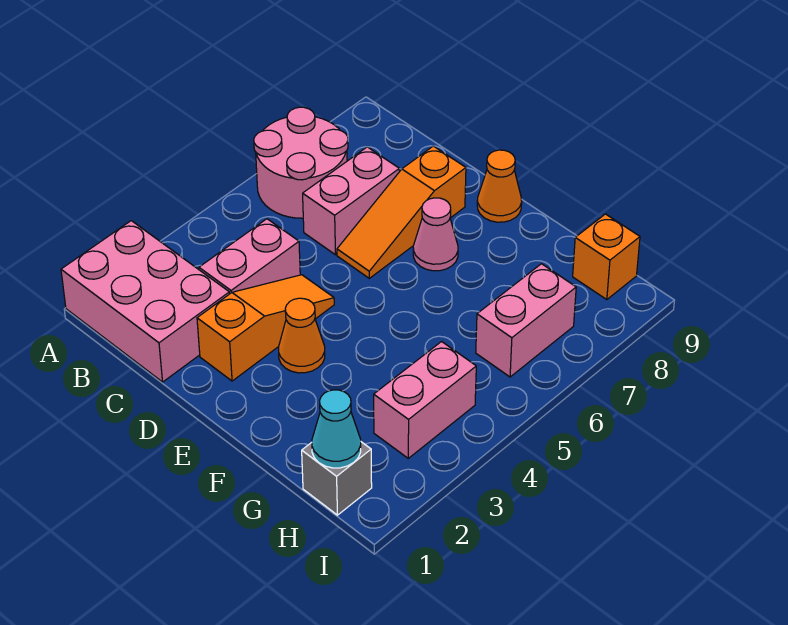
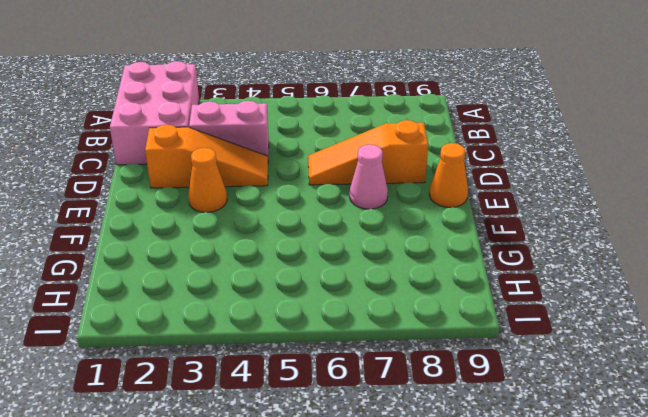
none -> pink round brick A6:B7 level 1
none -> pink brick C6:C7 level 1
none -> grey brick H1 level 1

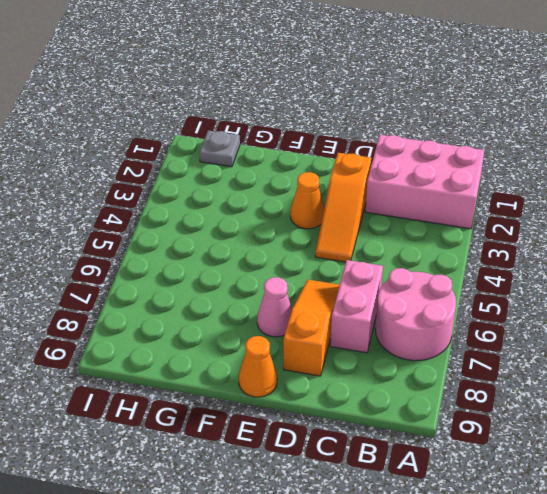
grey plate H1 level 1 -> grey brick H1 level 1
none -> pink brick C3:C4 level 1
none -> pink brick H3:H4 level 1
none -> pink brick H6:H7 level 1

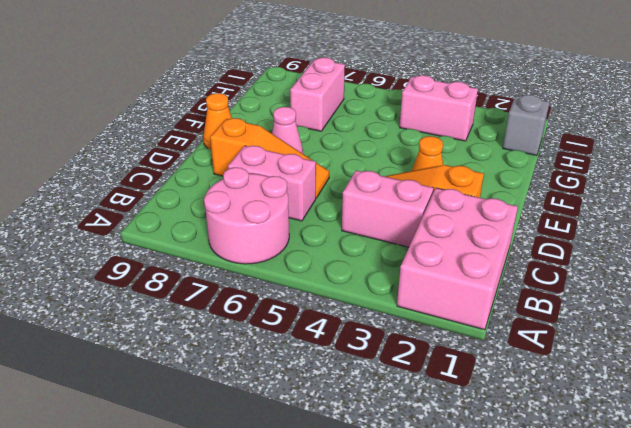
pink brick G7:H7 level 1 -> pink brick H6:H7 level 1
none -> orange brick H9 level 1
none -> cyan cone H1 level 2

